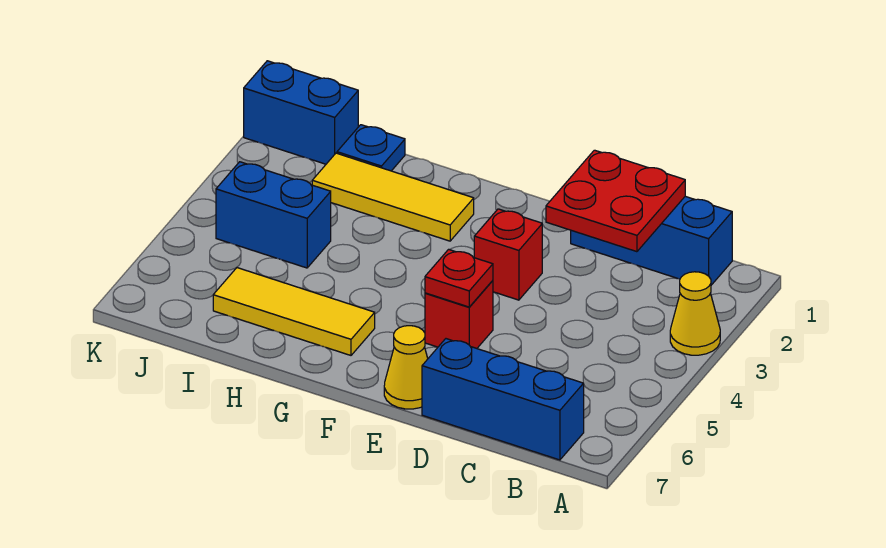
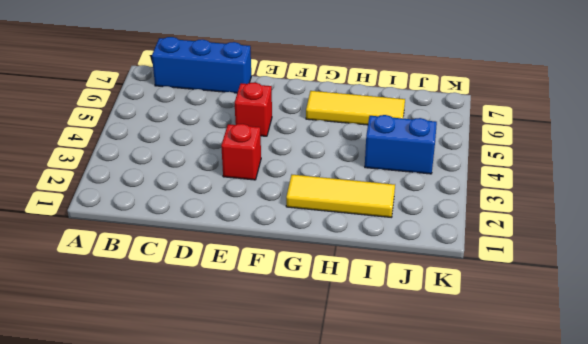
none -> yellow cone A3 level 1
none -> blue brick B1:D1 level 1
none -> yellow cone E7 level 1

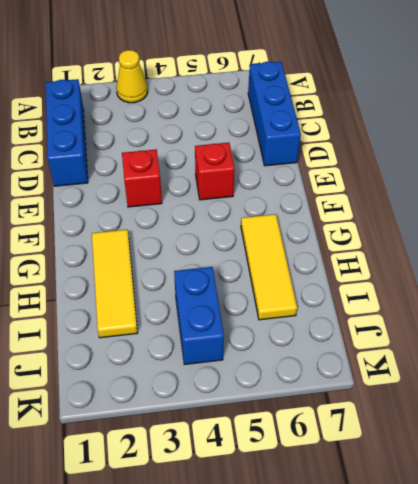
none -> yellow cone E7 level 1
none -> blue plate I1 level 1
none -> blue brick J1:K1 level 1

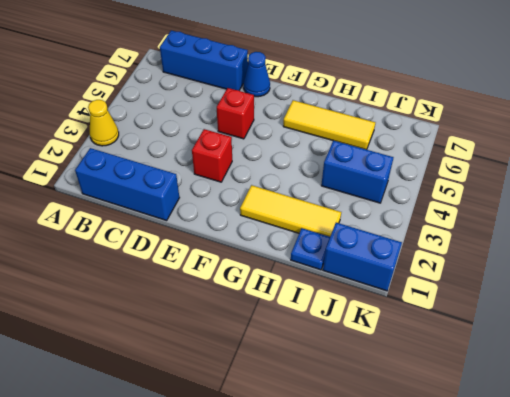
blue cone E7 level 1 -> yellow cone E7 level 1
none -> red plate C1:D2 level 2
none -> red plate E5 level 2

